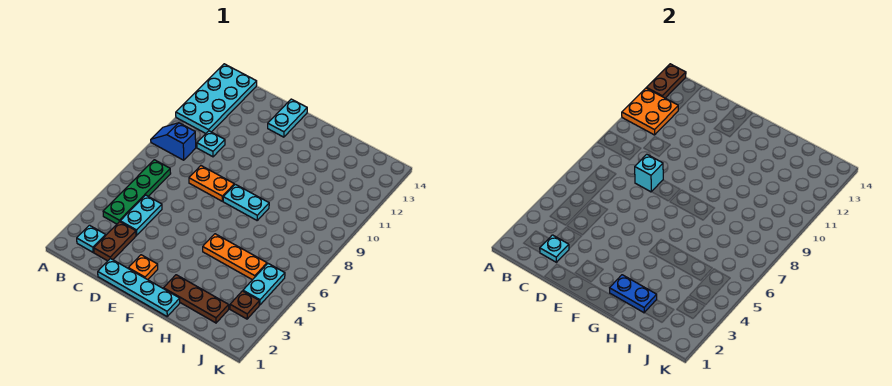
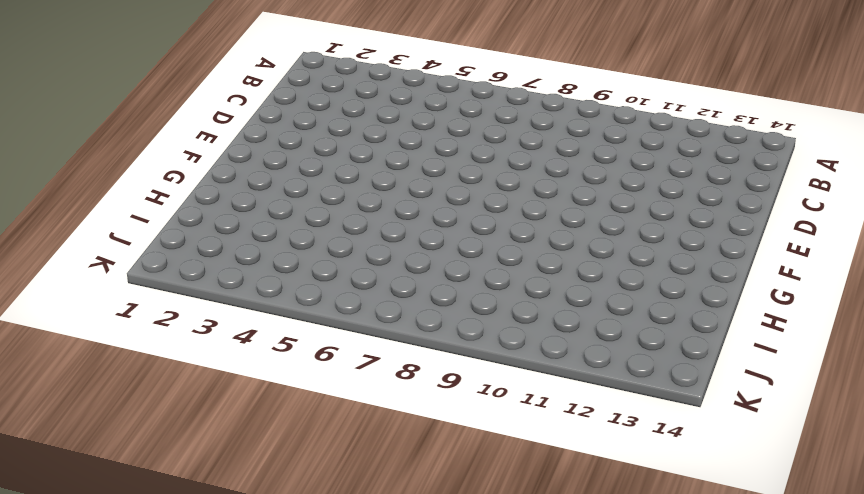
none -> blue slope A9:B9 level 1 top B
none -> cyan plate A11:B14 level 1
none -> cyan plate B2 level 1

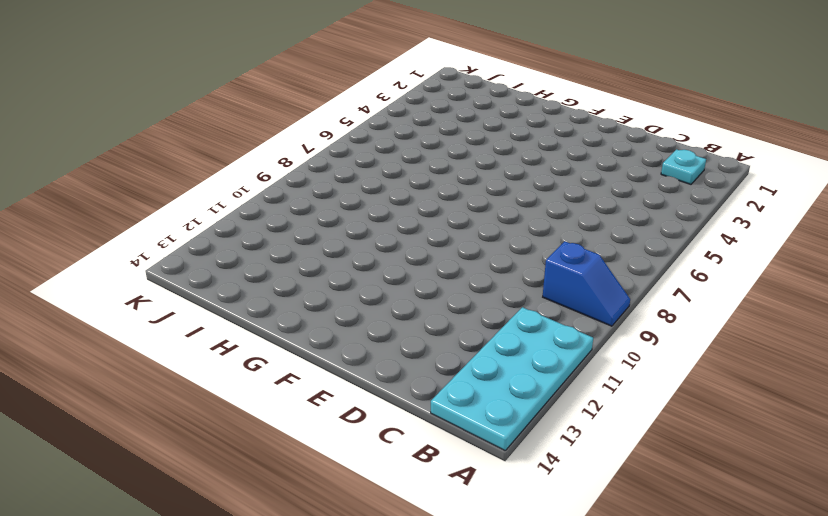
none -> green plate B4:B7 level 1
none -> brown plate C2:C3 level 1
none -> cyan plate C4:C5 level 1

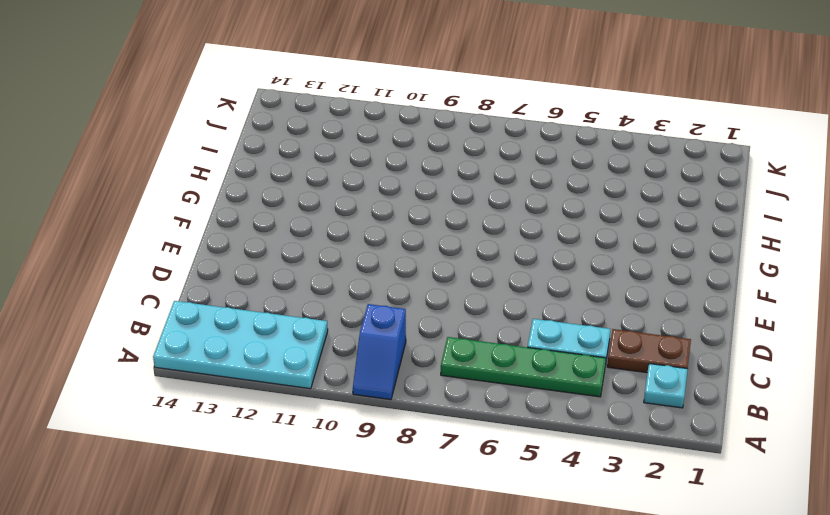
none -> cyan plate C10 level 1
none -> cyan plate D1:G1 level 1
none -> orange plate D8:E8 level 1

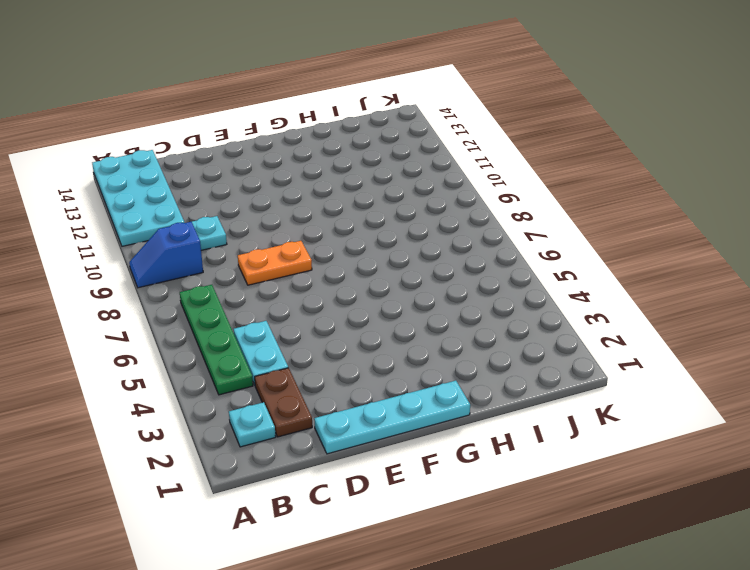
none -> orange plate E2 level 1
none -> cyan plate E13:E14 level 1
none -> cyan plate F8:G8 level 1

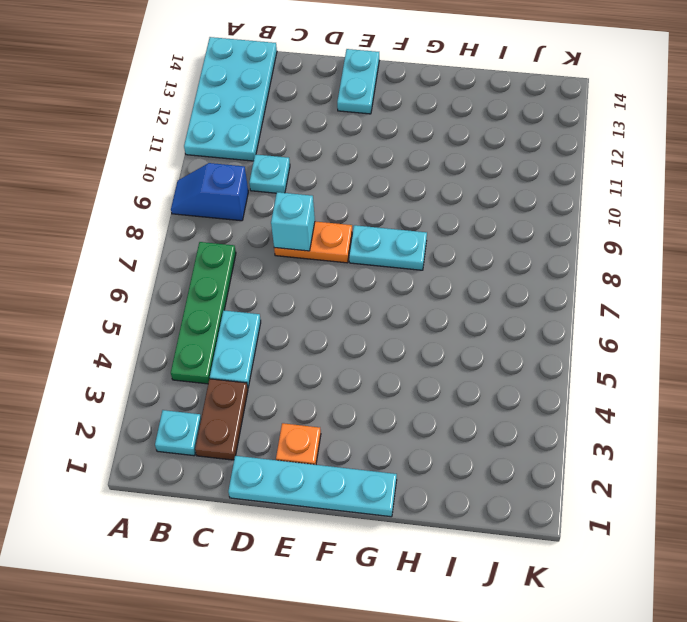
none -> brown plate G2:I2 level 1
none -> orange plate G5:I5 level 1
none -> brown plate J3 level 1

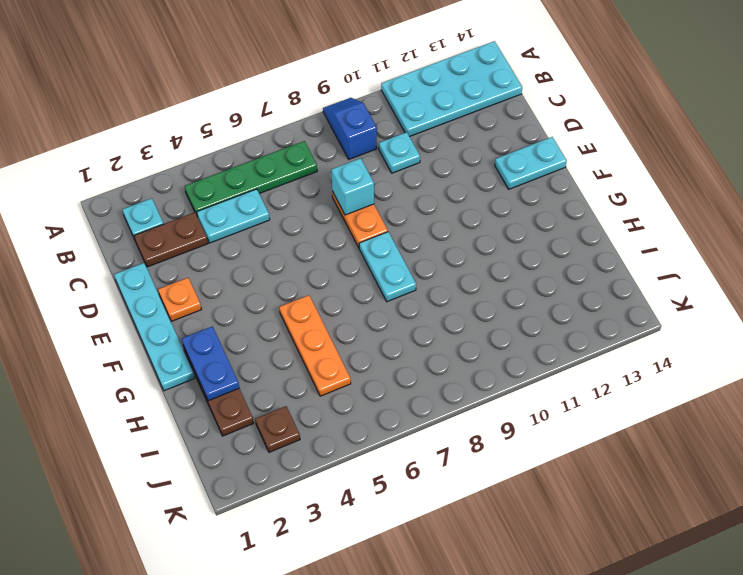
none -> cyan plate J4:J5 level 1
none -> orange plate A11:B12 level 2
none -> brown plate A13:A14 level 2

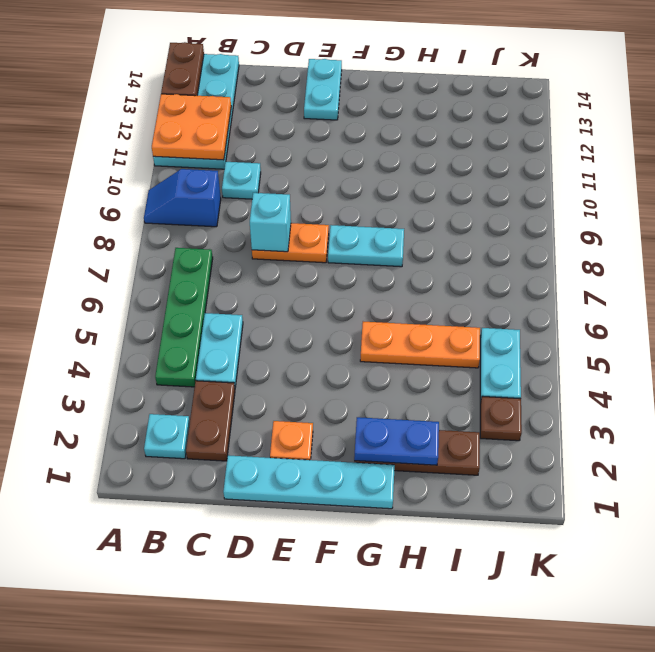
none -> cyan plate C2 level 2

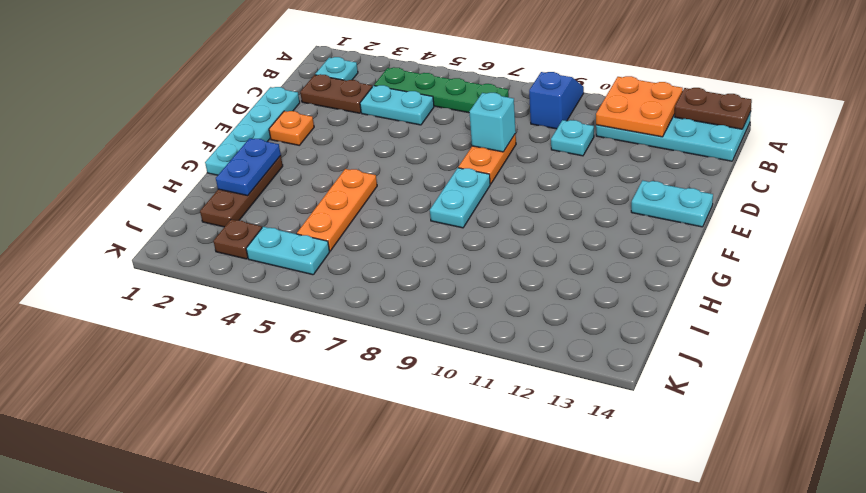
none -> cyan plate C2 level 2

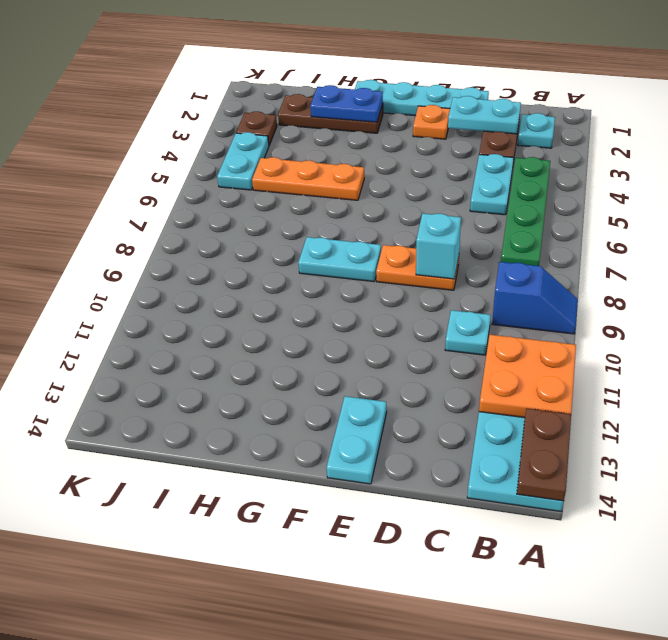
cyan plate C2:D2 level 2 -> cyan plate C2 level 2

